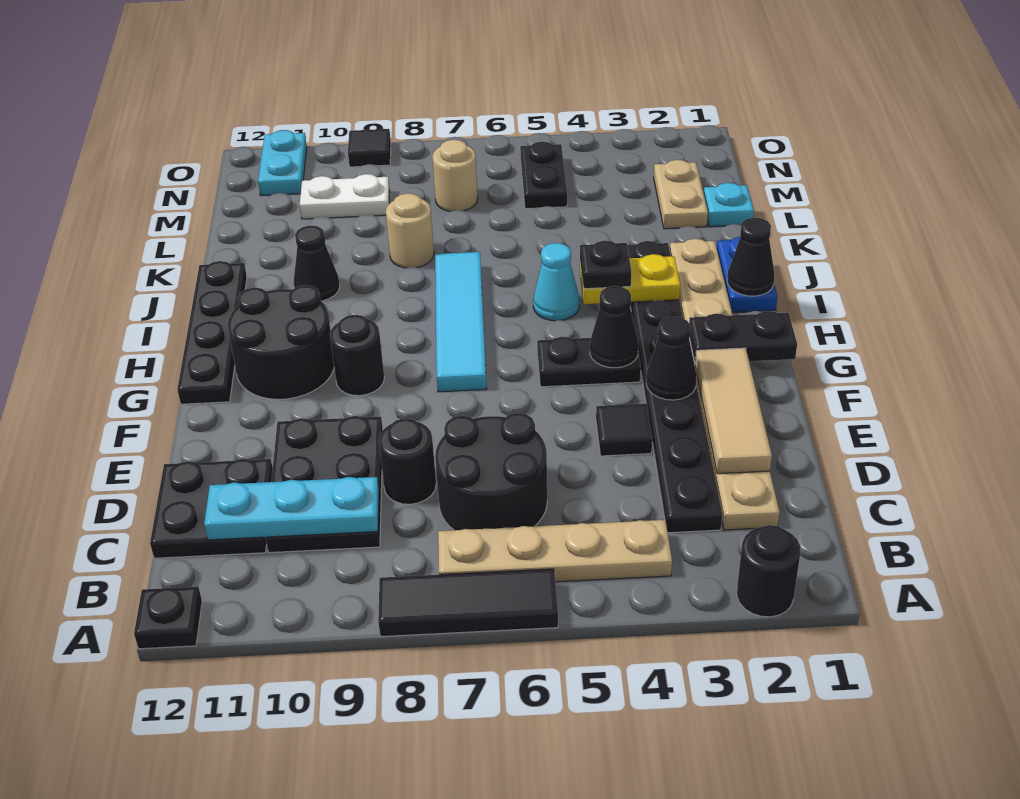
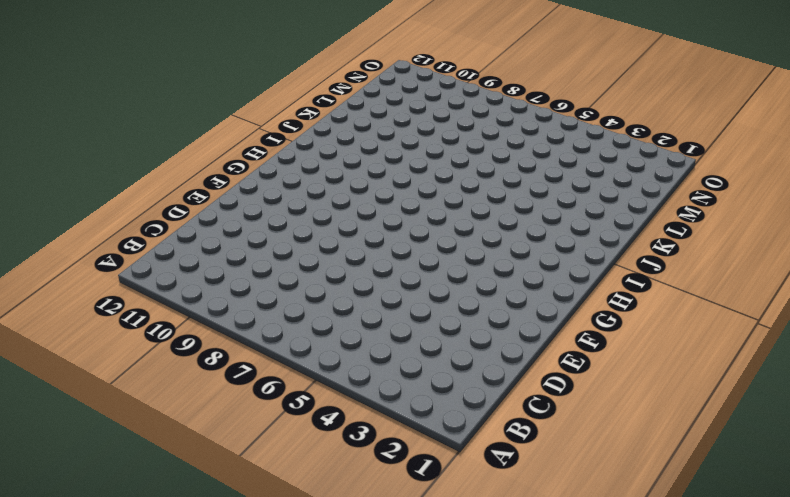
none -> black round brick A2 level 1
none -> black tile A6:A8 level 1
none -> black plate A12 level 1
none -> tan plate B4:B7 level 1

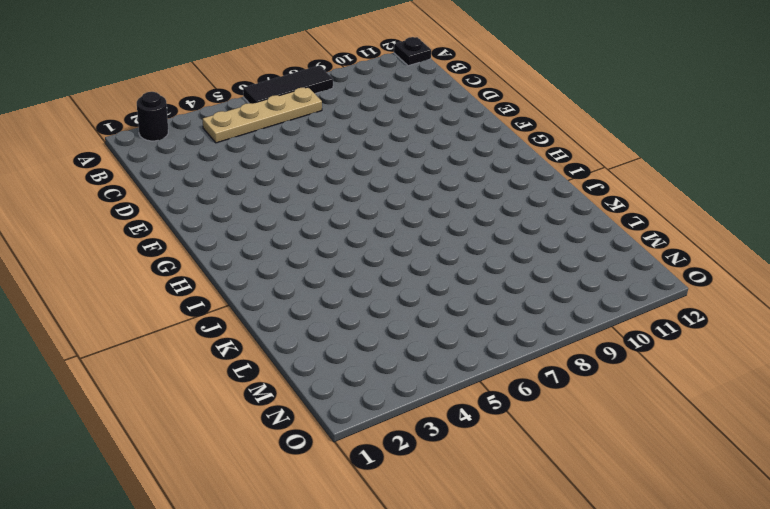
none -> tan plate C2:J2 level 1
none -> black plate C3:J3 level 1
none -> black round brick C6:D7 level 1
none -> black plate C9:E10 level 1

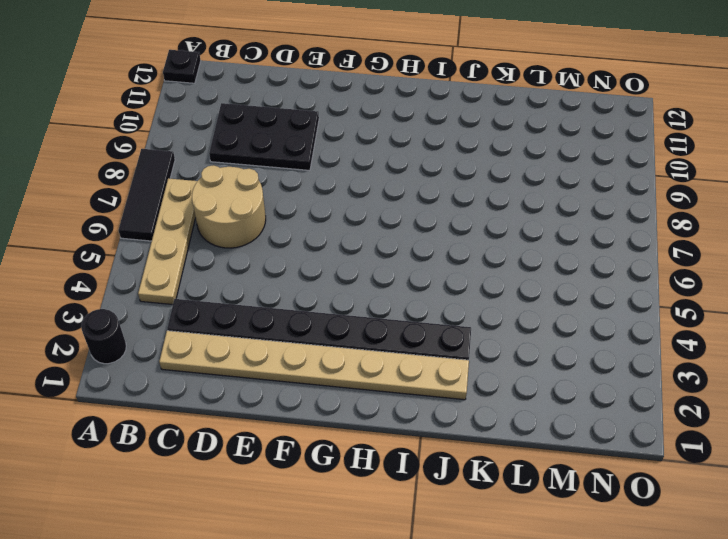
tan round brick C6:D7 level 1 -> black round brick C6:D7 level 1
none -> black plate C11:D12 level 1
none -> black round brick D8 level 1
none -> black tile E4 level 1
none -> black plate G4:G5 level 1

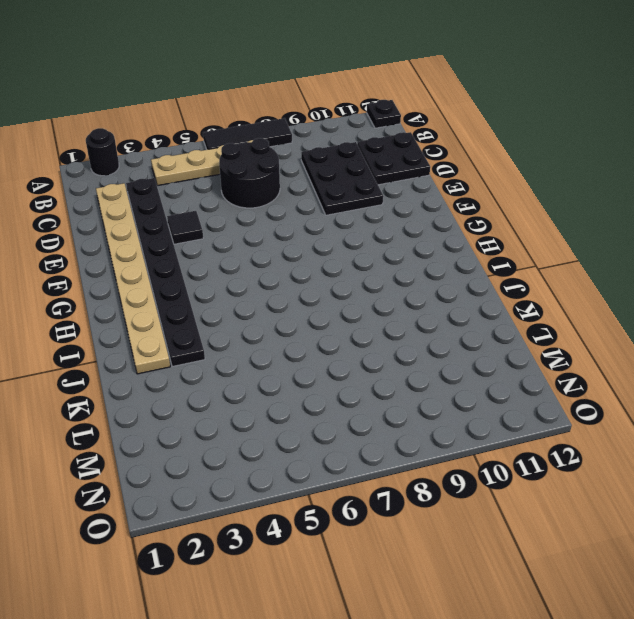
none -> black round brick D8 level 1
none -> black plate G4:G5 level 1
none -> cyan tile G7:J7 level 1
none -> black round brick G9 level 1

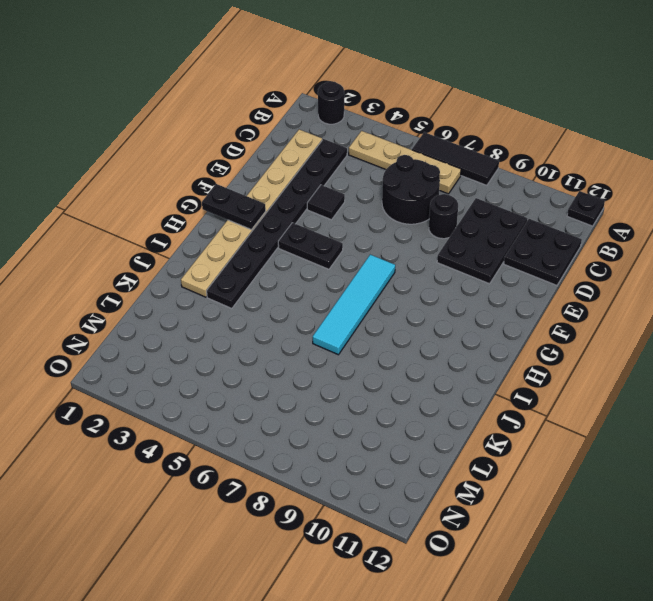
none -> black round brick G9 level 1
none -> black round brick G10:H11 level 1
none -> black plate G12:J12 level 1
none -> blue plate I1:J1 level 1

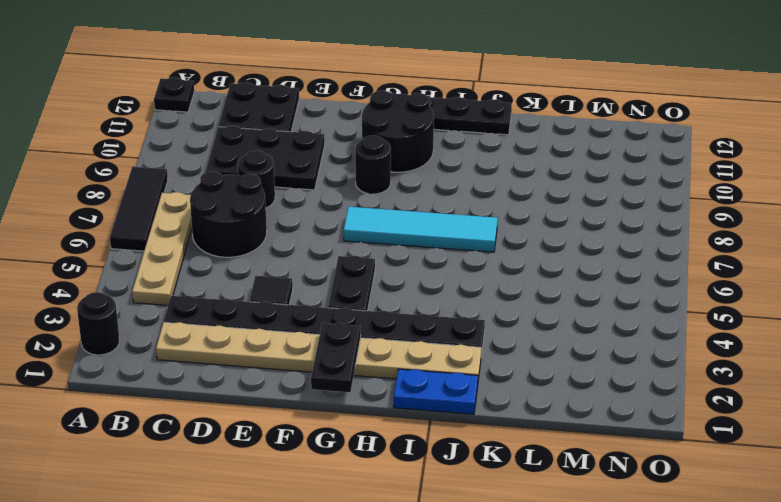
none -> cyan cone I5 level 1
none -> black cone J10 level 1
none -> tan round brick K8 level 1
none -> cyan plate L1 level 1

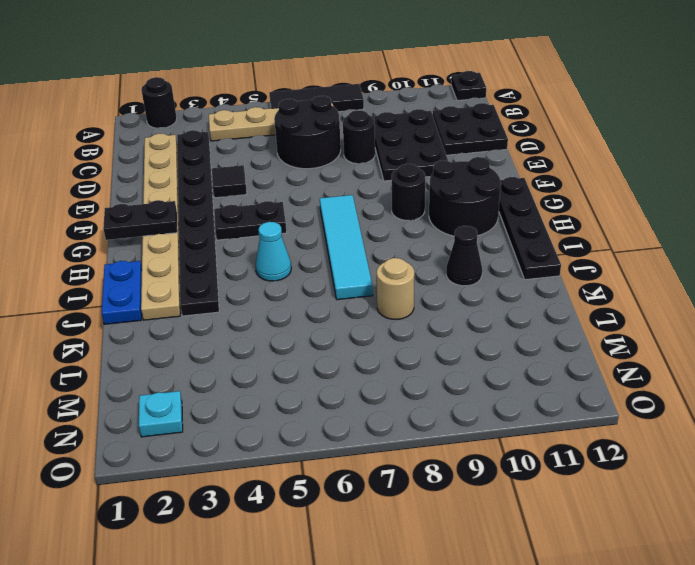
cyan plate N2 level 1 -> cyan plate L1 level 1
none -> tan plate L2:M2 level 1
none -> black plate M5:N5 level 1
none -> tan round brick M7 level 1
none -> white plate M9:M10 level 1

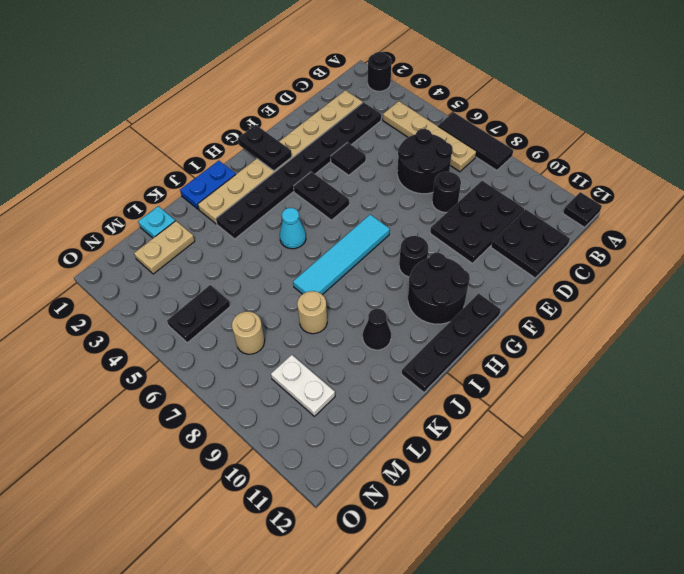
none -> cyan plate N11:O11 level 1
none -> black tile O9 level 1
none -> cyan plate C9:C11 level 2
none -> tan tile D2:F2 level 2

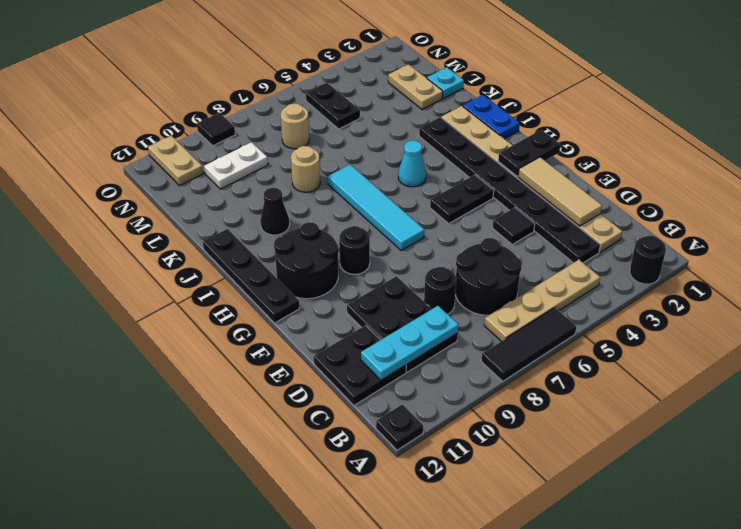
tan plate N11:O11 level 1 -> cyan plate N11:O11 level 1
none -> black cone F3 level 2
none -> black cone G4 level 2
none -> black cone I1 level 2
none -> yellow plate I3:I4 level 2

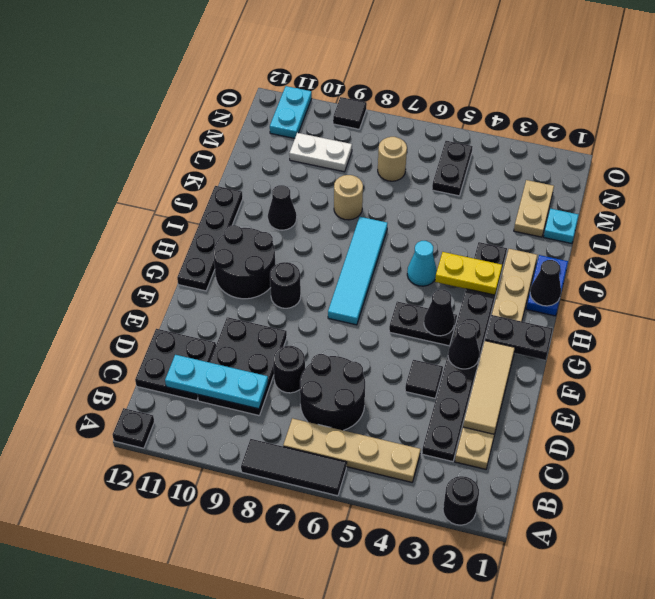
none -> black plate I4 level 3

